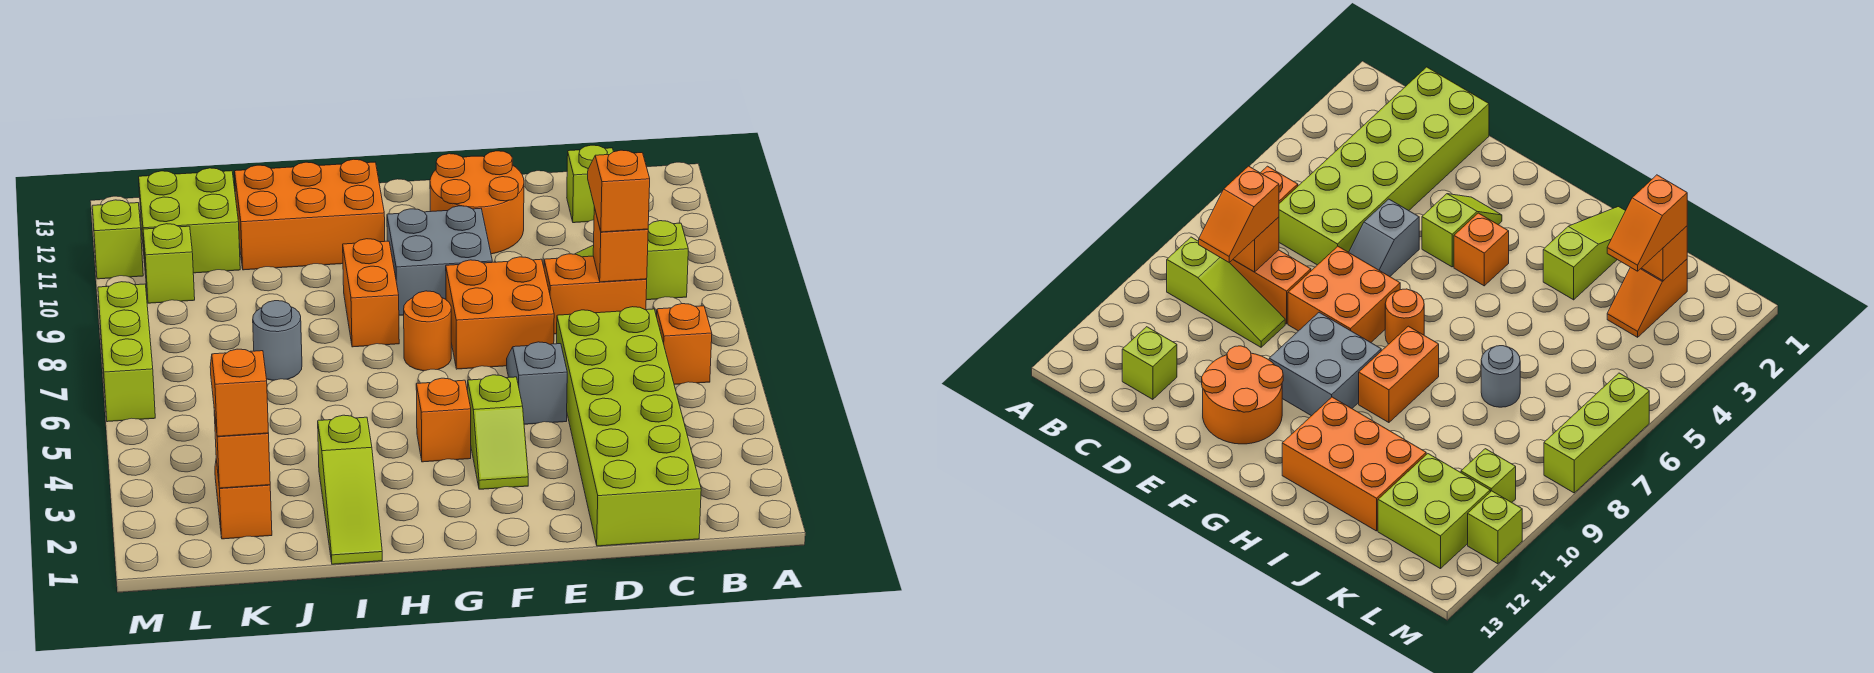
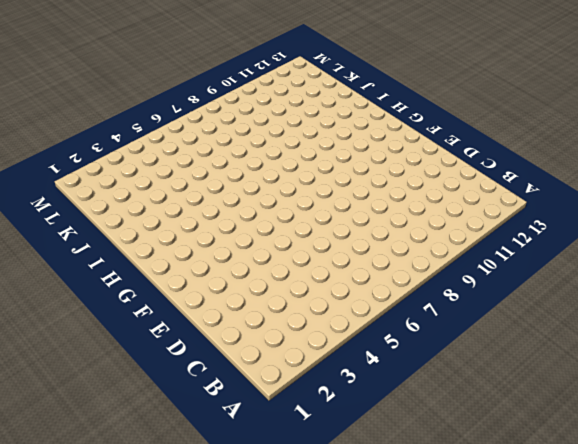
none -> orange brick B6 level 1
none -> lime slope B9:D9 level 1 top B
none -> lime brick C1:D6 level 1

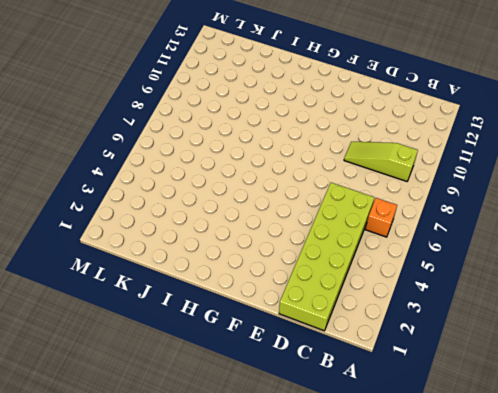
none -> orange brick C8:D8 level 1
none -> lime brick C12 level 1
none -> grey slope E5:E6 level 1 top 5

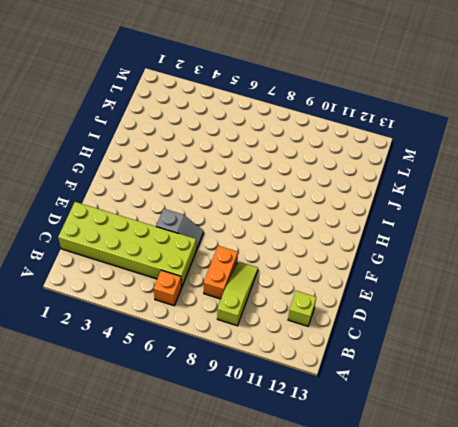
none -> orange brick E7:F8 level 1
none -> orange round brick E11:F12 level 1
none -> lime slope F3:F4 level 1 top 4

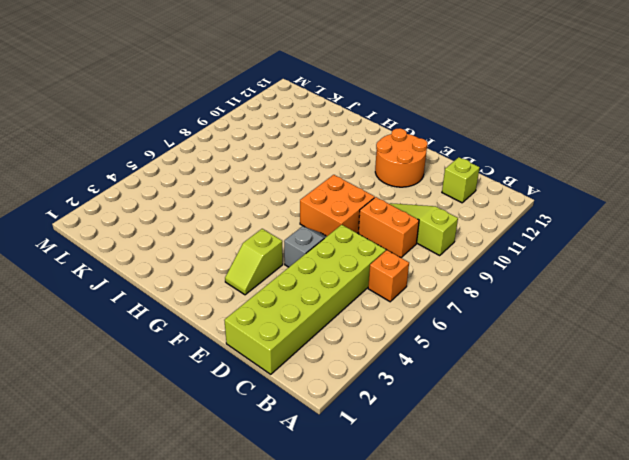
none -> grey brick F9:G10 level 1
none -> orange brick G4 level 1
none -> orange round brick G7 level 1

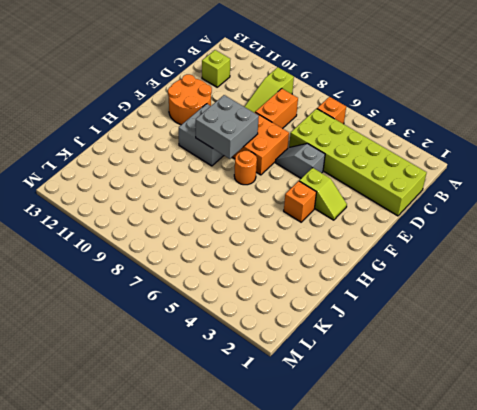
grey brick F8:G9 level 2 -> none
none -> orange brick H8:H9 level 1
none -> orange brick H11:J12 level 1
none -> lime slope I1:I3 level 1 top 3

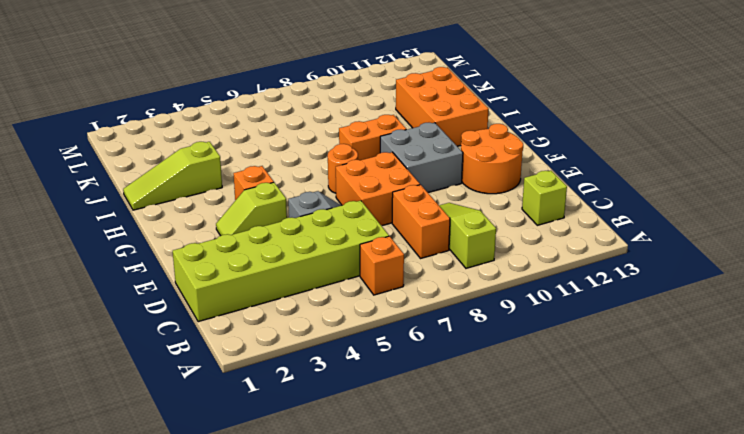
none -> grey round brick J7 level 1
none -> orange slope K2:K3 level 1 top 2
none -> lime brick K11:L12 level 1

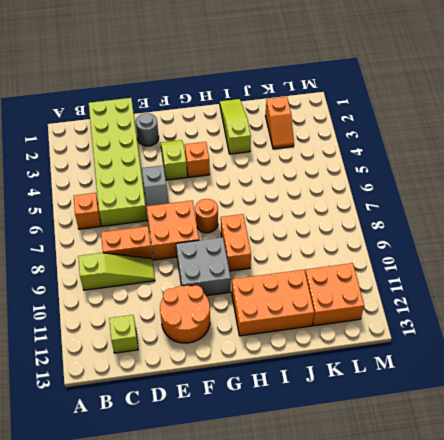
grey round brick E2 level 1 -> grey round brick J7 level 1
orange brick K11:L12 level 1 -> lime brick K11:L12 level 1
none -> lime brick L10 level 1
none -> lime brick M6:M8 level 1
none -> lime brick M11 level 1

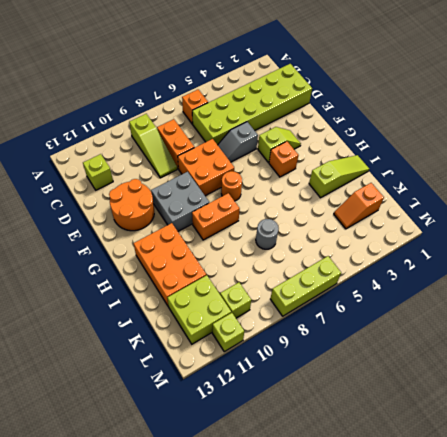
none -> orange brick C8 level 2
none -> orange brick K2 level 2
none -> orange slope C8:C9 level 3 top 8

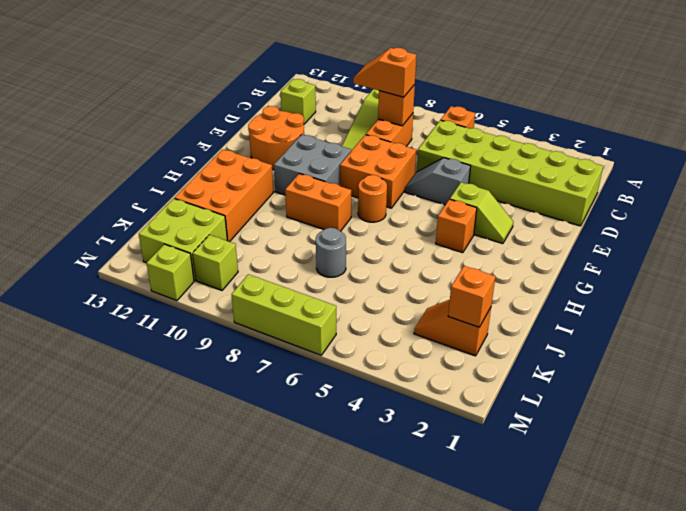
none -> lime slope I1:I3 level 1 top 3
none -> orange slope K2:K3 level 3 top 2

